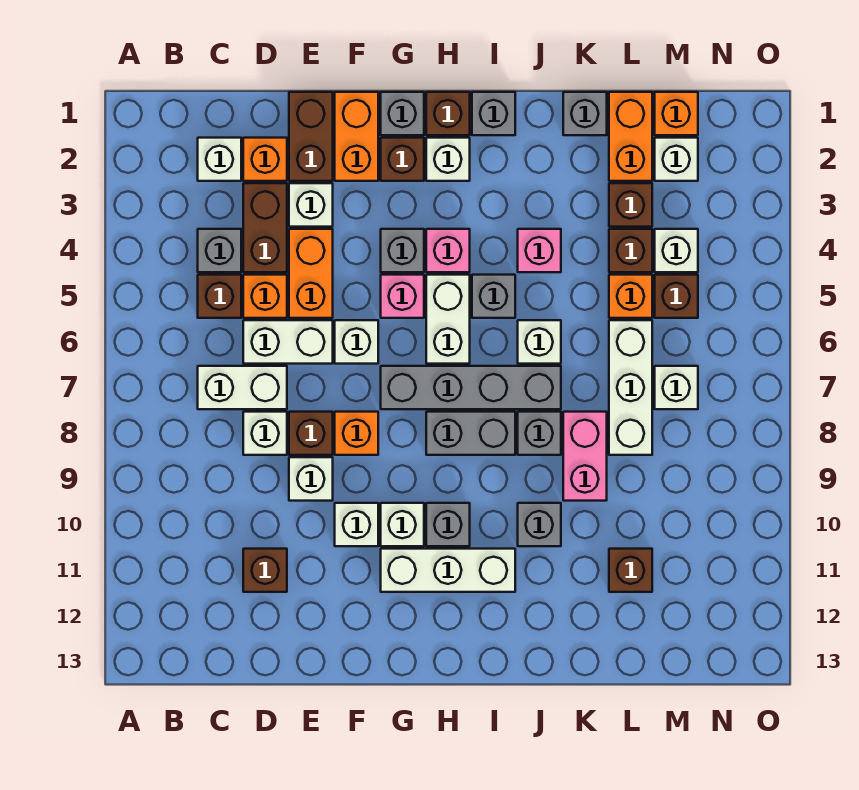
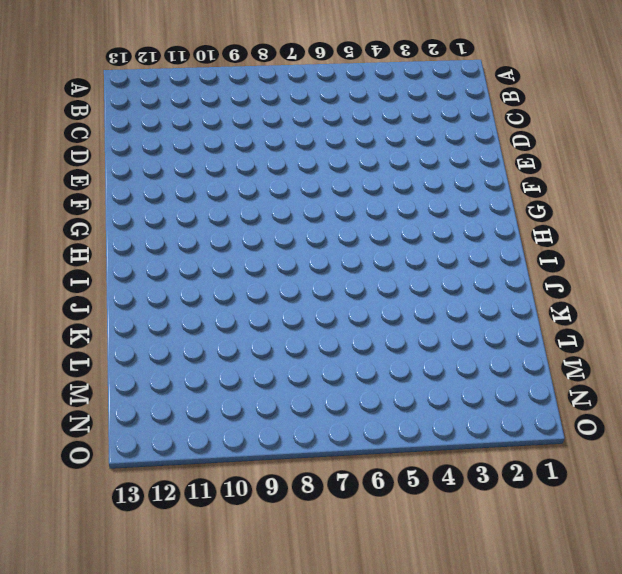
none -> white brick C2 level 1
none -> grey brick C4 level 1
none -> brown brick C5 level 1
none -> white brick C7:D7 level 1

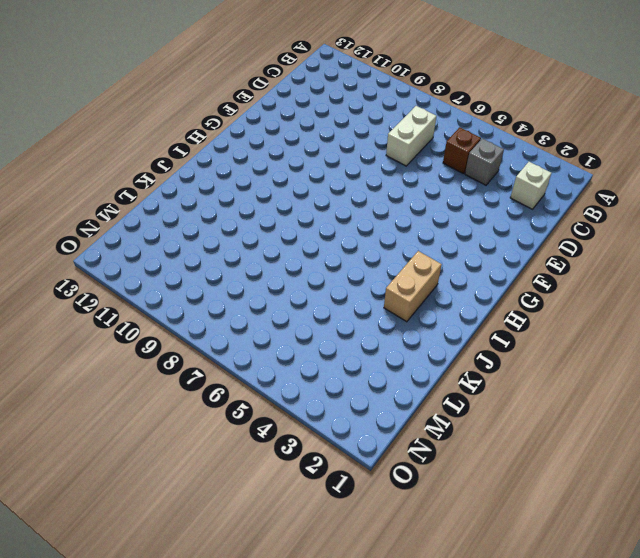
tan brick I3:J3 level 1 -> none
none -> orange brick D2 level 1
none -> brown brick D3:D4 level 1
none -> orange brick D5 level 1
none -> white brick D6:E6 level 1

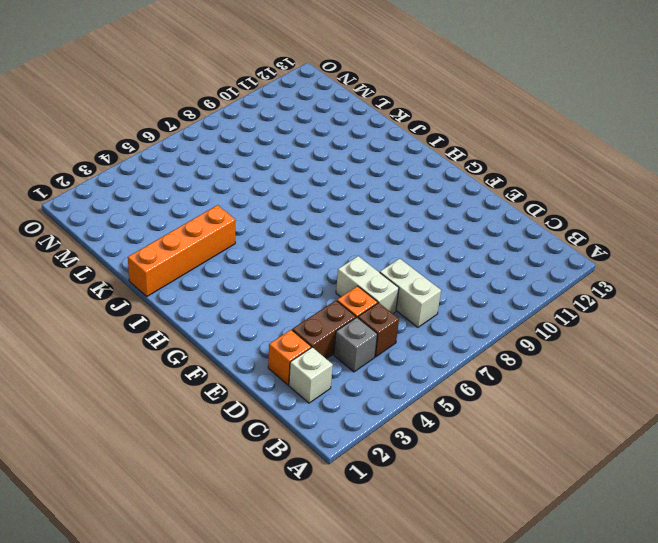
orange brick J1:J4 level 1 -> pink brick J4 level 1
none -> white brick D8 level 1
none -> brown brick D11 level 1
none -> brown brick E1:E2 level 1
none -> white brick E3 level 1

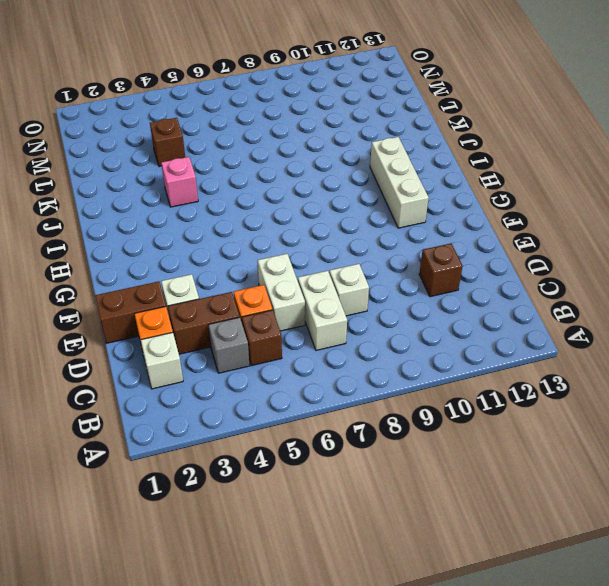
none -> orange brick E4:E5 level 1
none -> brown brick E8 level 1
none -> white brick E9 level 1
none -> orange brick F1:F2 level 1

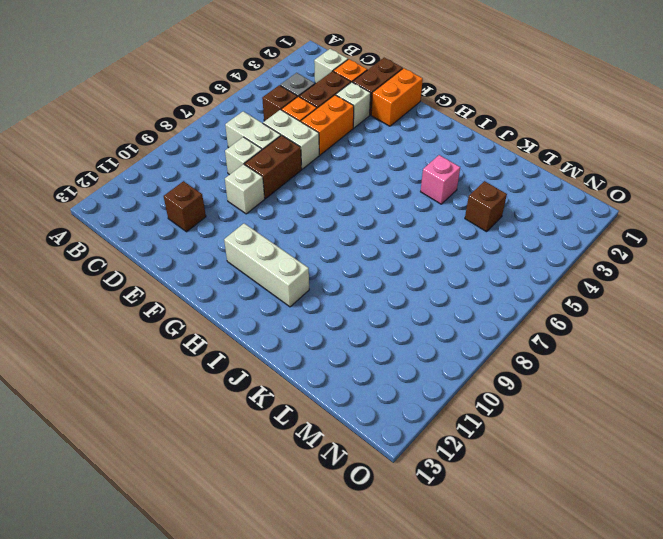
brown brick E7:E8 level 1 -> brown brick E8 level 1
none -> white brick F6 level 1
none -> orange brick F8 level 1
none -> white brick F10 level 1
none -> grey brick G1 level 1

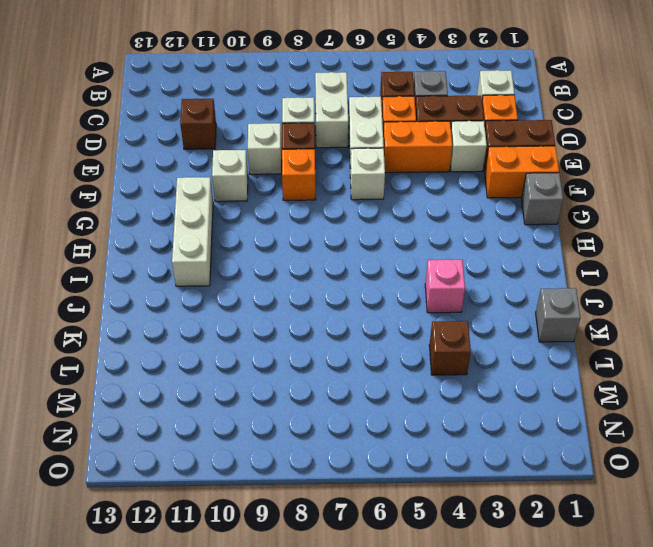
none -> brown brick G2 level 1
none -> grey brick G4 level 1
none -> pink brick G5 level 1
none -> grey brick G7:J7 level 1

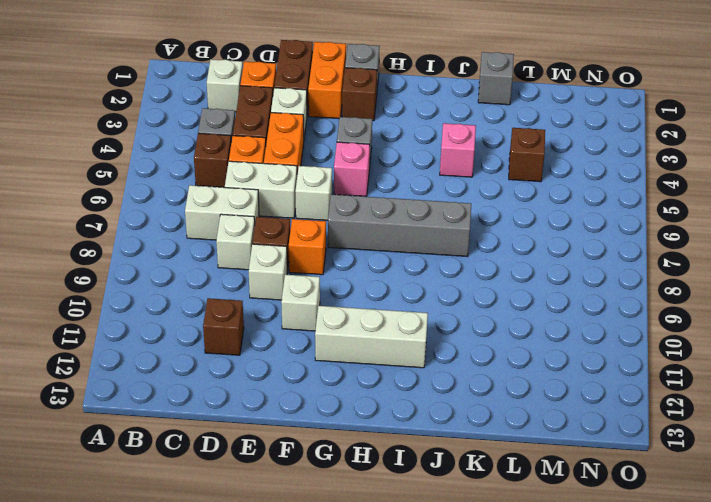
none -> white brick G10 level 1
none -> brown brick H1 level 1
none -> white brick H2 level 1
none -> pink brick H4 level 1

